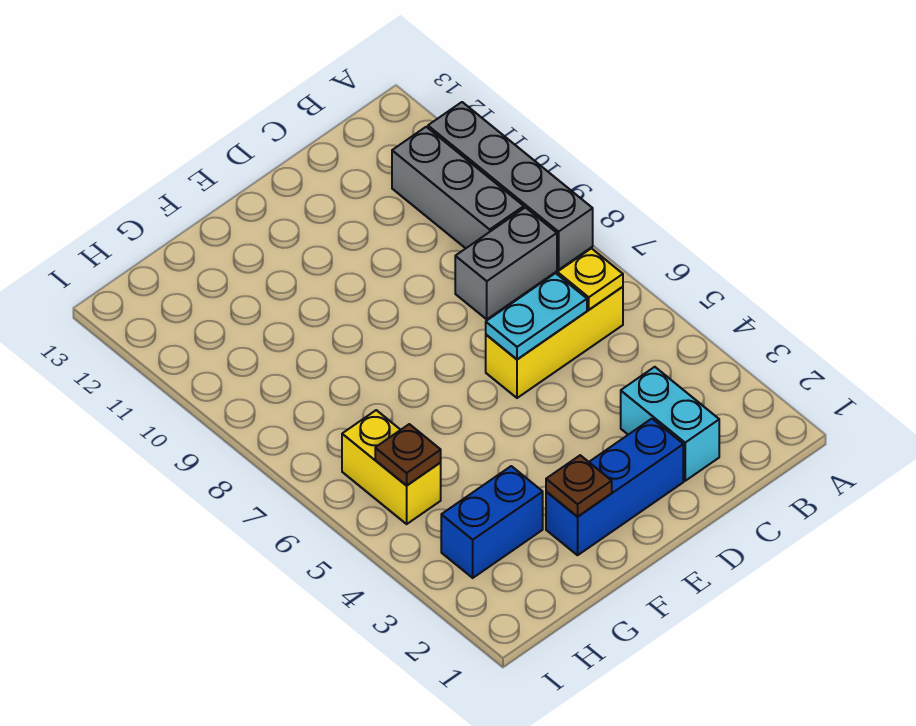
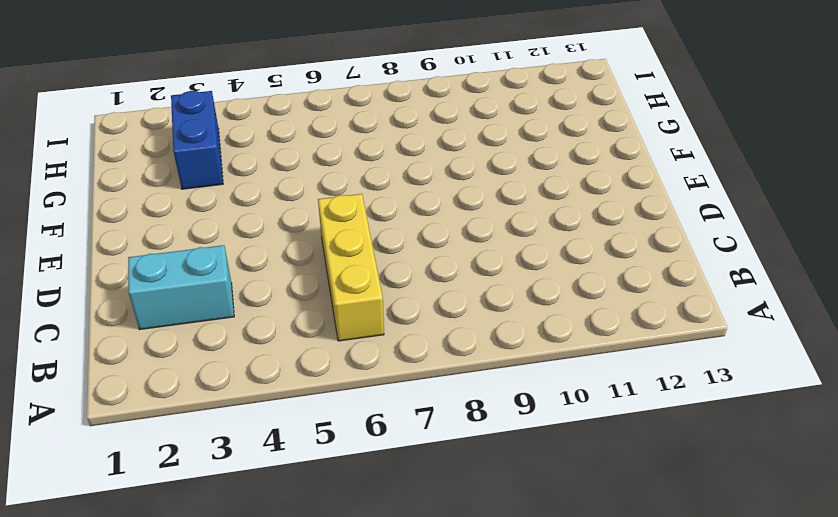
none -> grey brick A8:A11 level 1
none -> grey brick B8:C8 level 1
none -> grey brick B9:B11 level 1

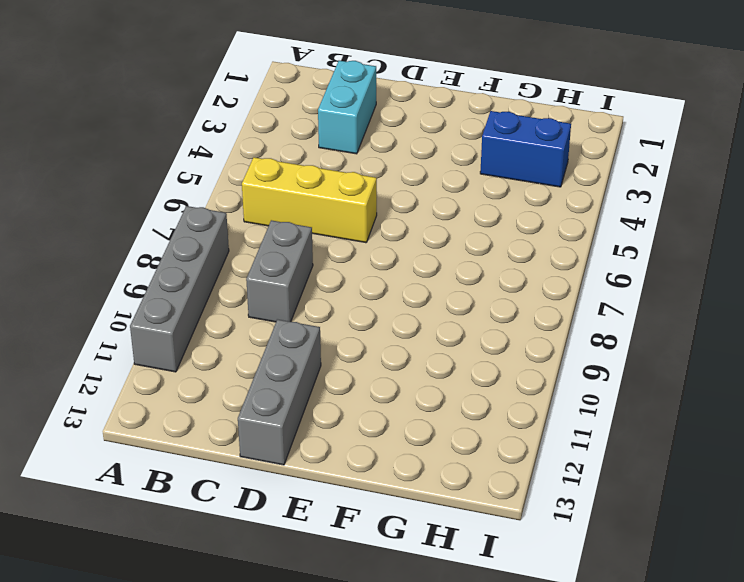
grey brick C8:C9 level 1 -> grey brick B8:C8 level 1
grey brick D11:D13 level 1 -> grey brick B9:B11 level 1
none -> blue brick D2:F2 level 1
none -> yellow brick H5:H6 level 1
none -> yellow plate B6 level 2

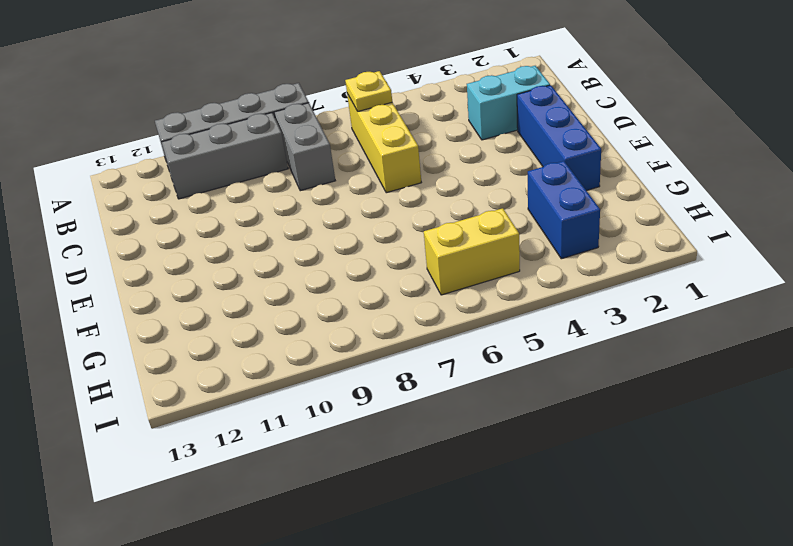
none -> cyan plate C6:D6 level 2
none -> brown plate F2 level 2
none -> brown plate H5 level 2

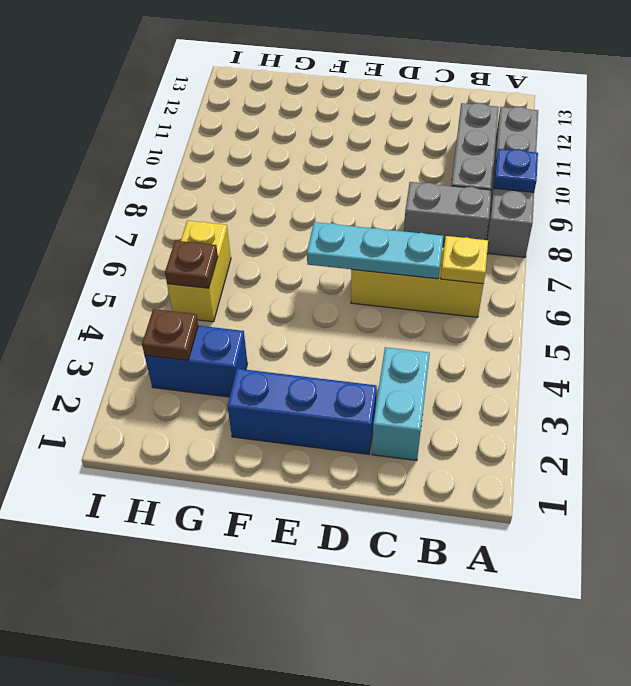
blue plate A9 level 2 -> none
cyan plate C6:E6 level 2 -> cyan plate C6:D6 level 2
brown plate H3 level 2 -> brown plate F2 level 2

